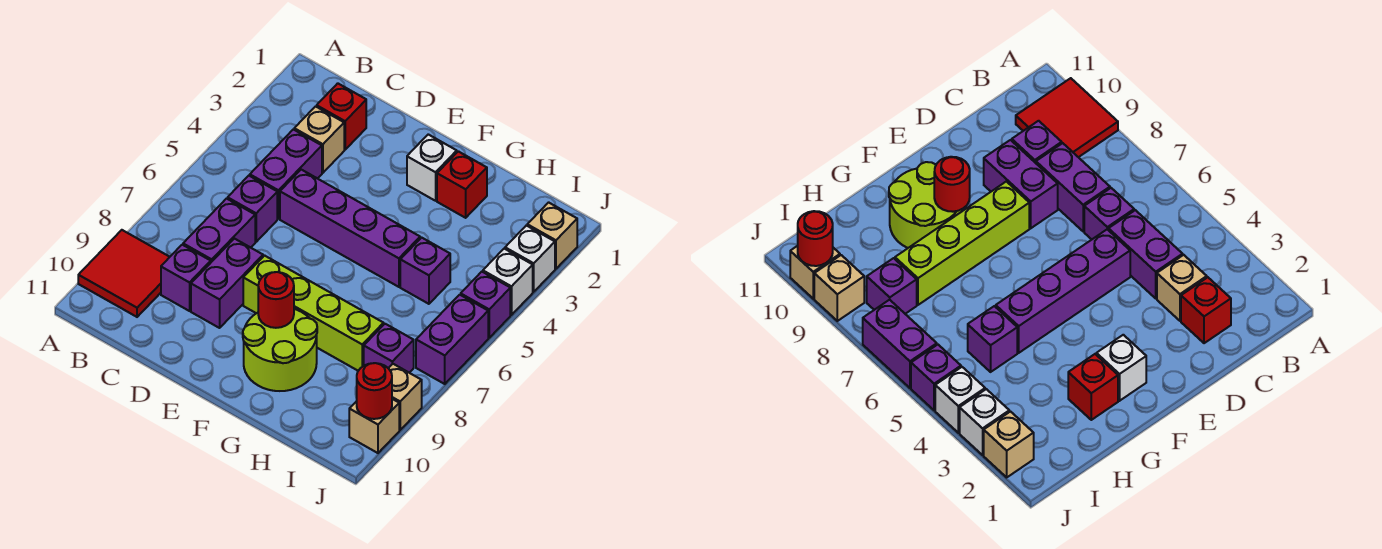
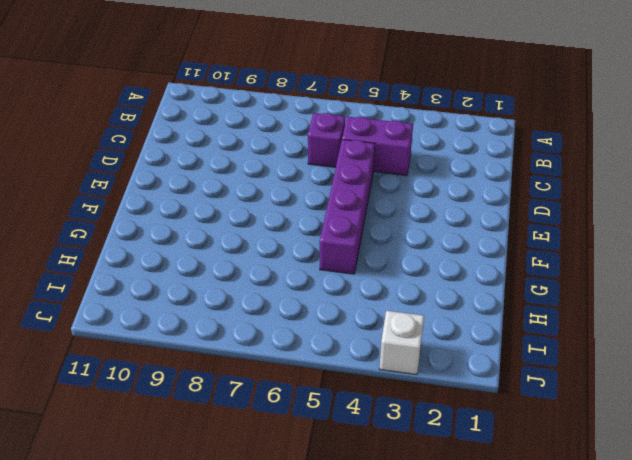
none -> red tile A9:B10 level 1
none -> red brick C2 level 1
none -> tan brick C3 level 1

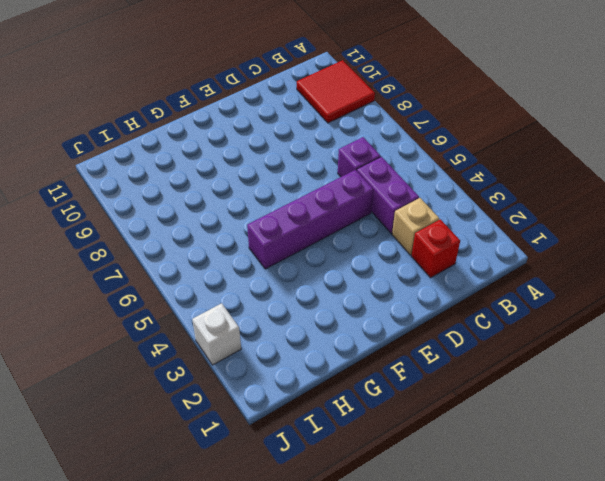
none -> purple brick C7:C8 level 1
none -> purple brick C9 level 1
none -> purple brick D8:D9 level 1

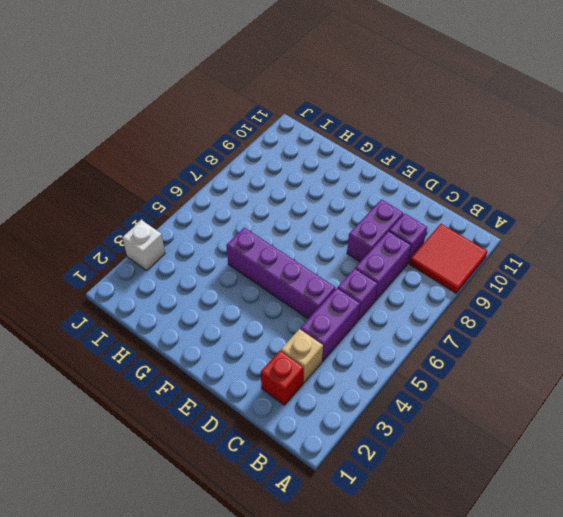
none -> lime brick E8:H8 level 1
none -> white brick F2 level 1
none -> lime round brick F9:G10 level 1

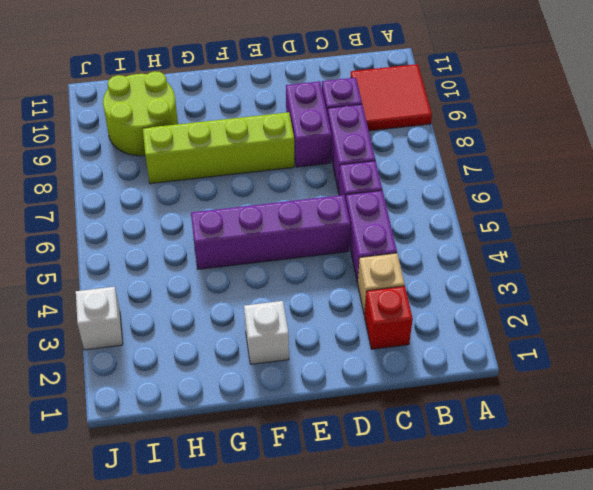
lime round brick H9:I10 level 1 -> lime round brick F9:G10 level 1
none -> red brick G2 level 1
none -> purple brick H5 level 1
none -> purple brick I8 level 1

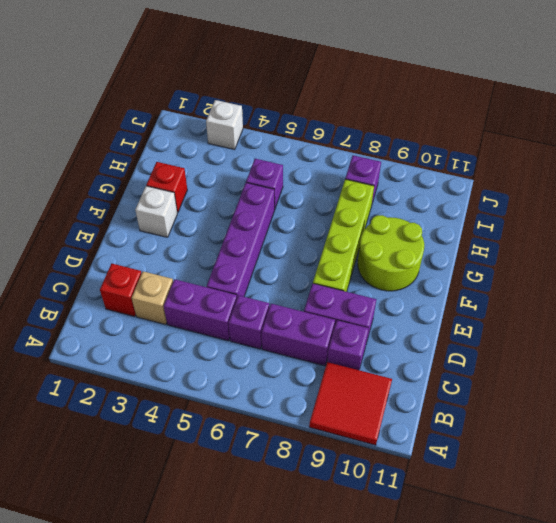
none -> tan brick J2 level 1
none -> white brick J4 level 1
none -> purple brick J5 level 1

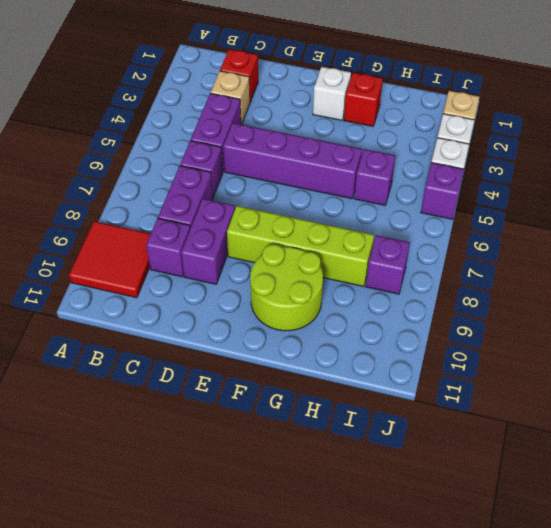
none -> purple brick J6:J7 level 1
none -> tan brick J9 level 1
none -> tan brick J10 level 1

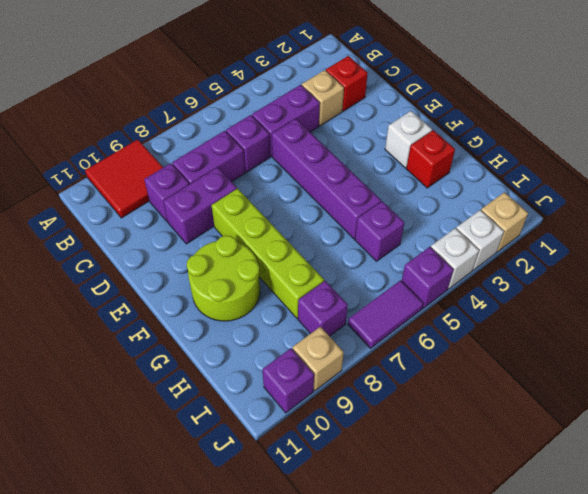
purple tile J6:J7 level 1 -> purple brick J6:J7 level 1
purple brick J10 level 1 -> tan brick J10 level 1
none -> red round brick F9 level 2
none -> red round brick J10 level 2

